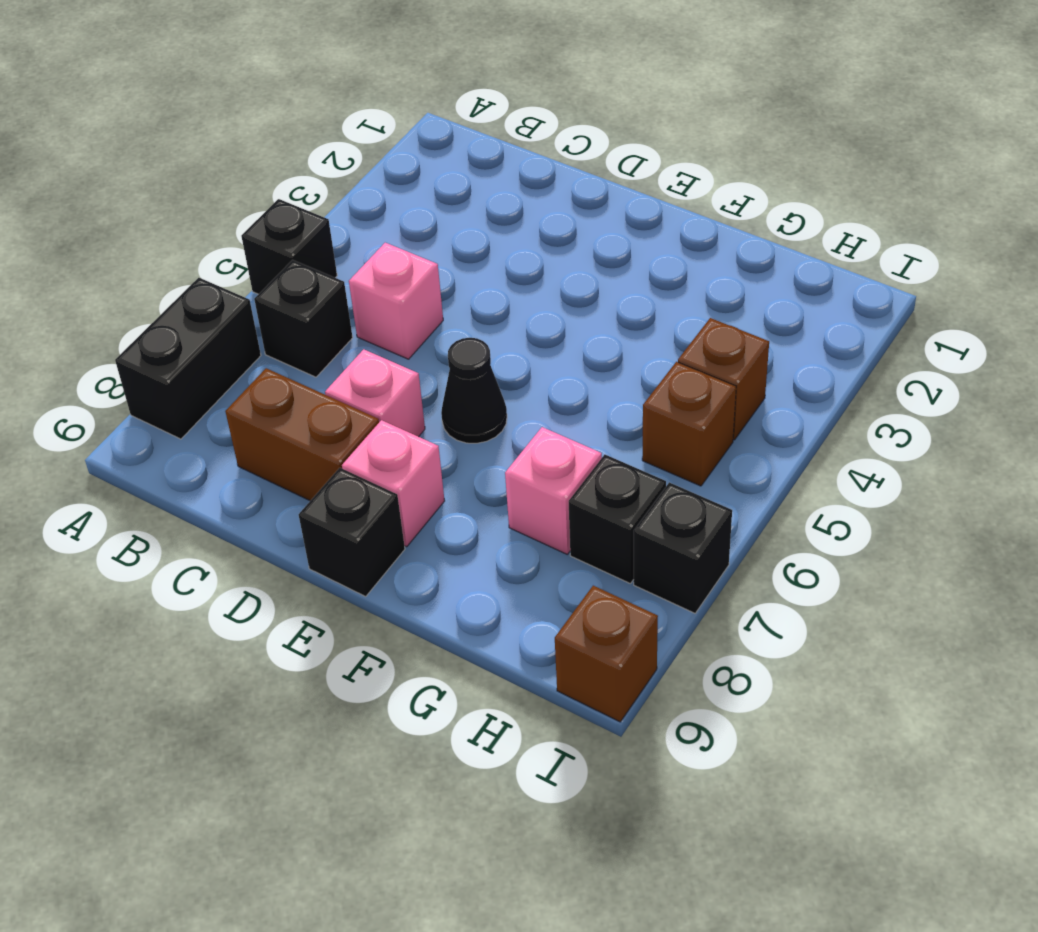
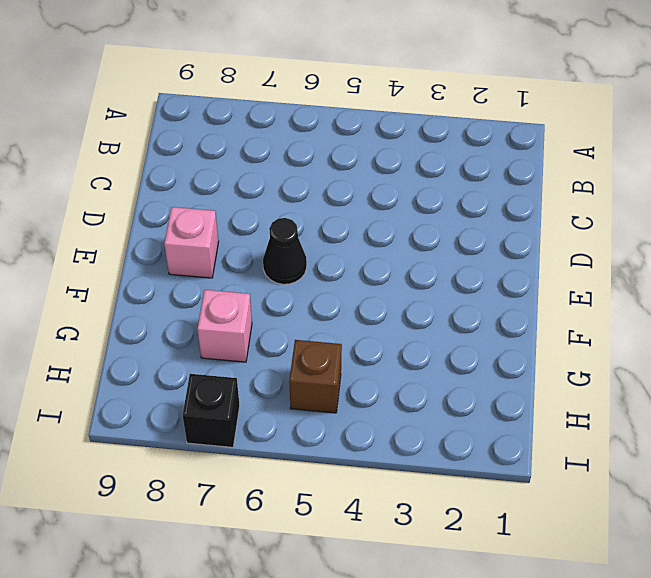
none -> black brick A5 level 1
none -> black brick A7:A8 level 1
none -> black brick B6 level 1

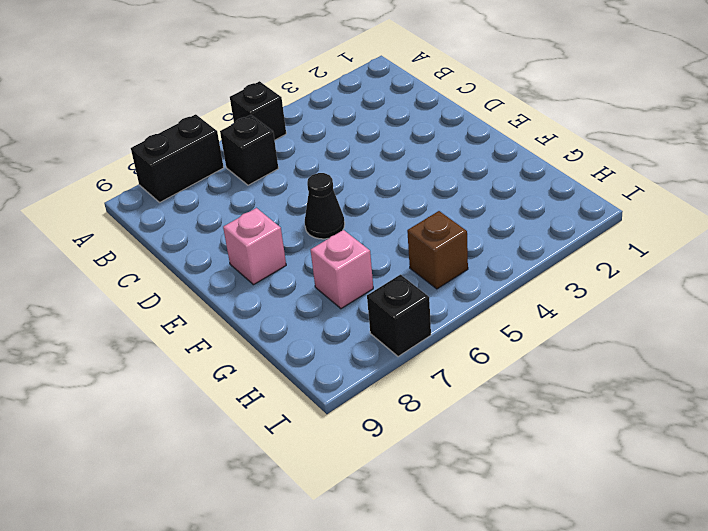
none -> pink brick C5 level 1
none -> brown brick C8:D8 level 1
none -> pink brick D7 level 1

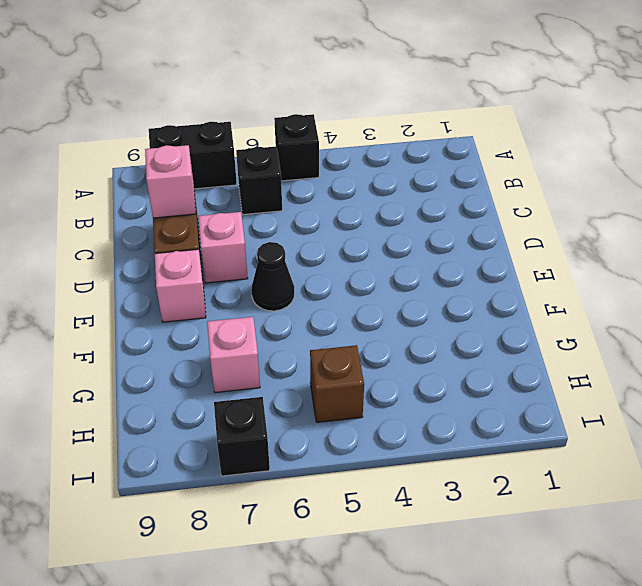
pink brick C8 level 2 -> pink brick C5 level 1
none -> black brick E9 level 1
none -> brown brick H4 level 1
none -> black brick H7 level 1

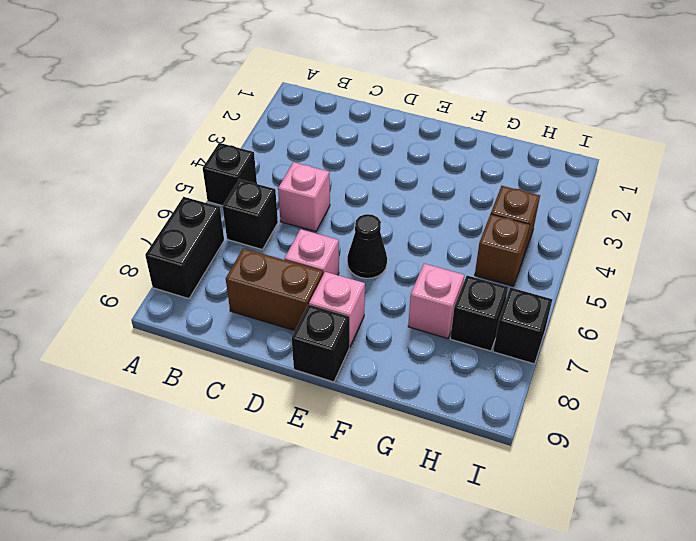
none -> brown brick I9 level 1

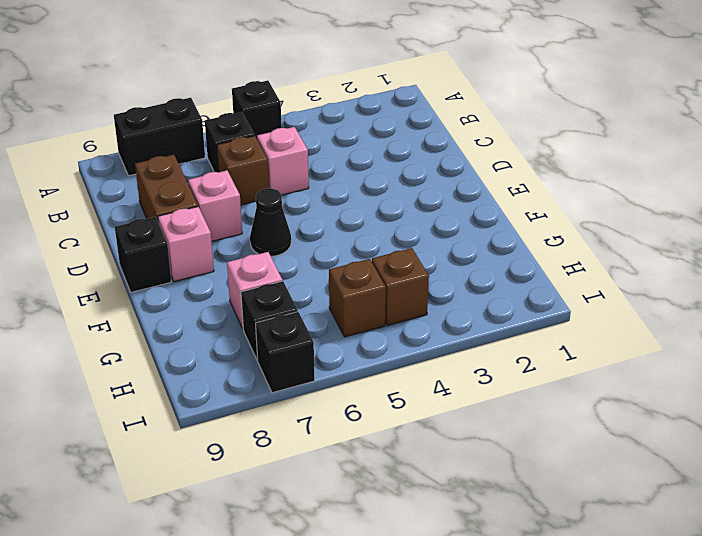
brown brick C6 level 1 -> brown brick I9 level 1

